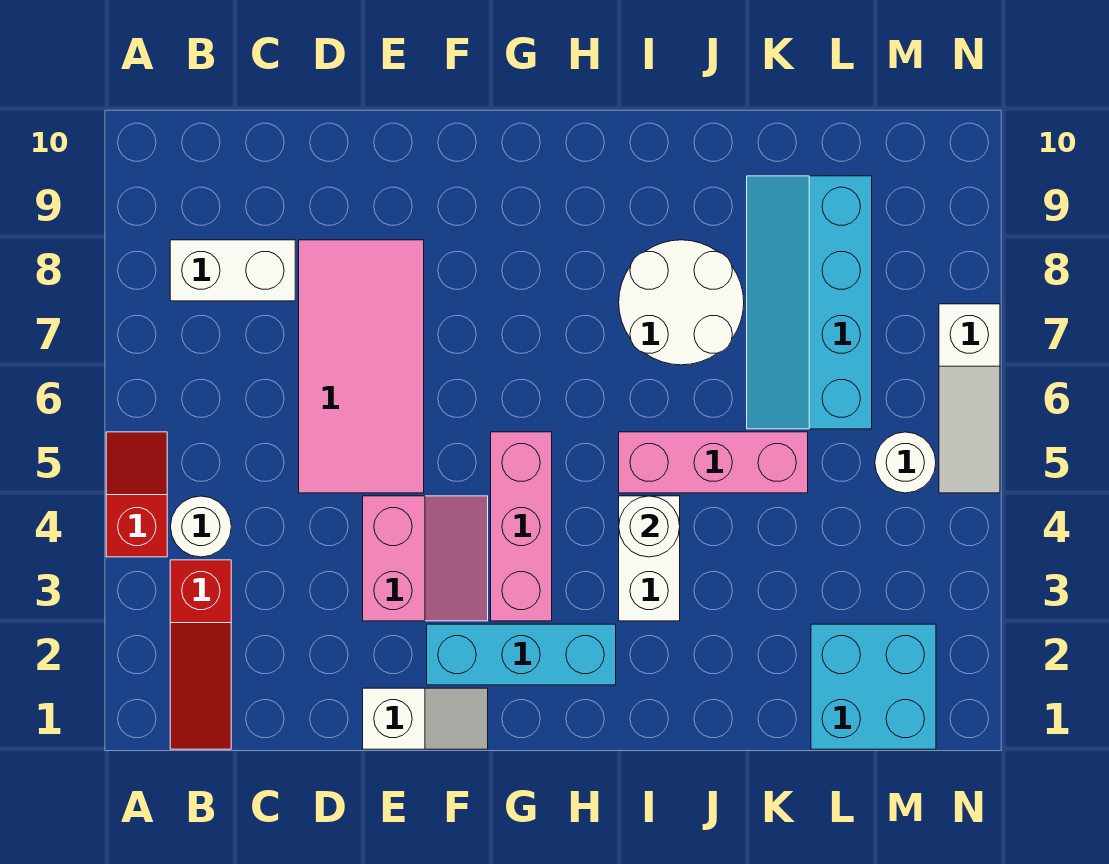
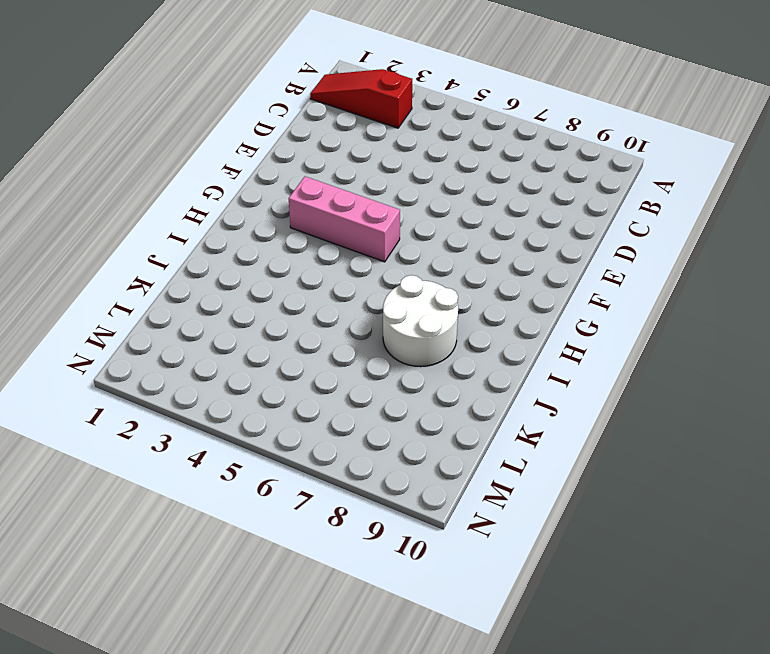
none -> red slope A4:A5 level 1 top 4
none -> white round brick B4 level 1
none -> white brick B8:C8 level 1

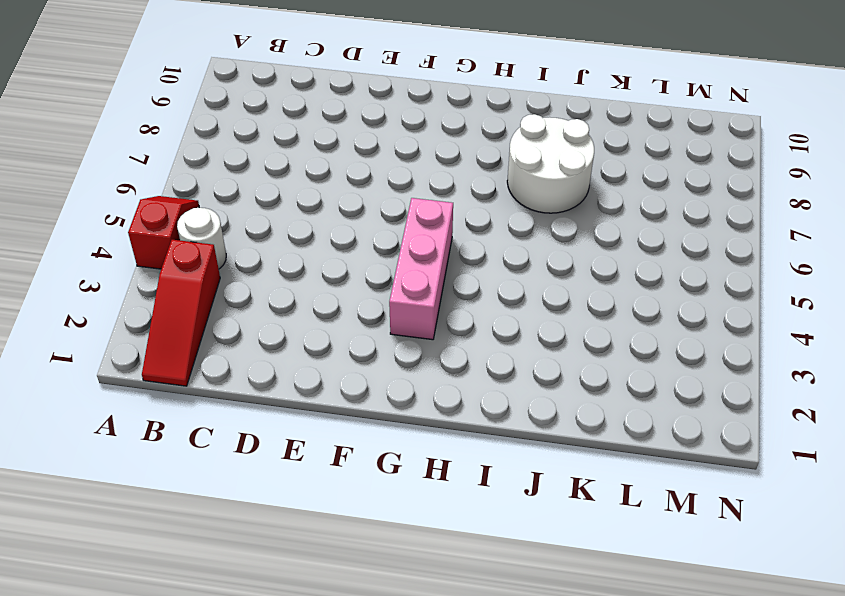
none -> white brick B8:C8 level 1
none -> pink tile D5:E8 level 1
none -> white slope E1:F1 level 1 top E

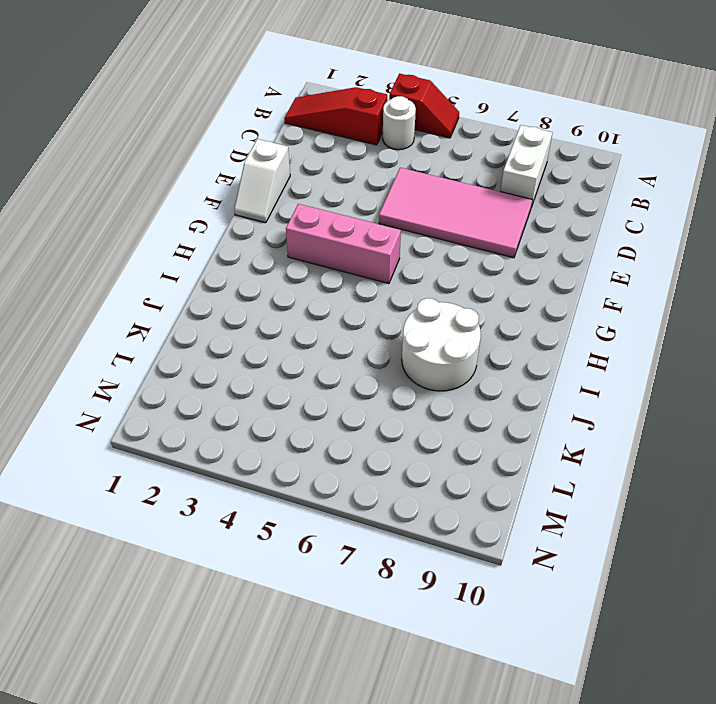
none -> pink slope E3:F4 level 1 top E
none -> cyan brick F2:H2 level 1
none -> white brick I3:I4 level 1

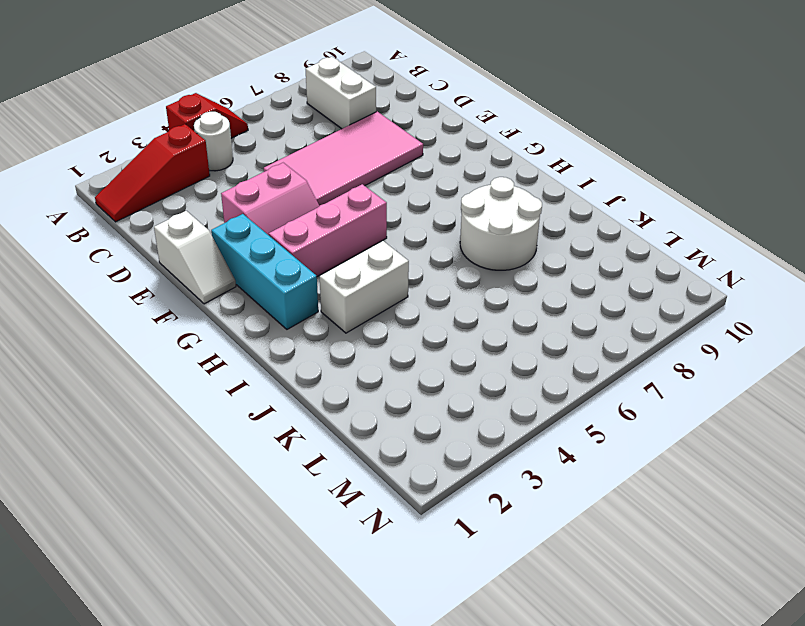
none -> pink brick I5:K5 level 1
none -> cyan slope K6:L9 level 1 top L
none -> cyan brick L1:M2 level 1

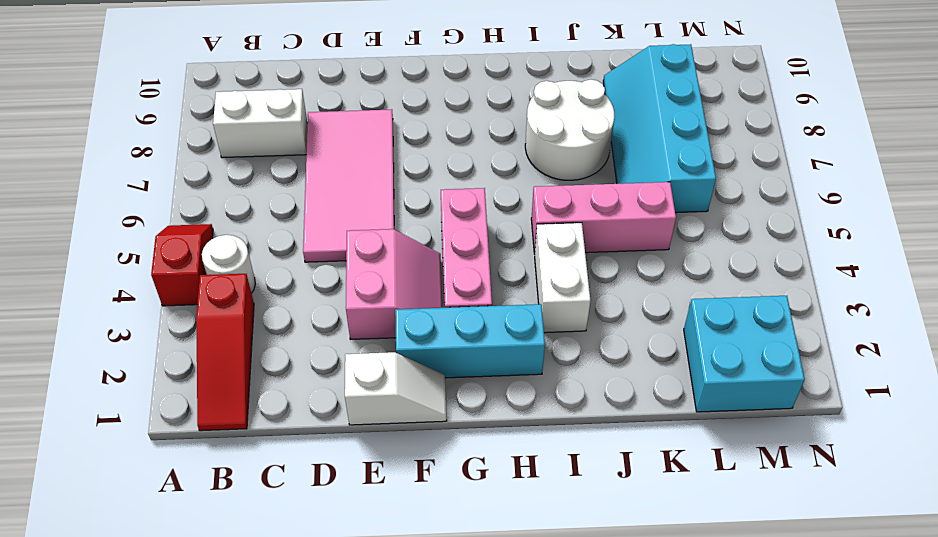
none -> white round brick M5 level 1
none -> white slope N5:N7 level 1 top 7
none -> white round brick I4 level 2

